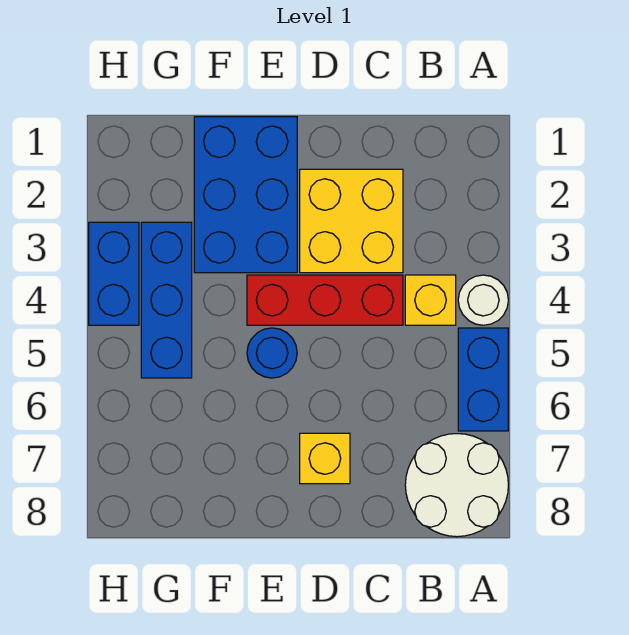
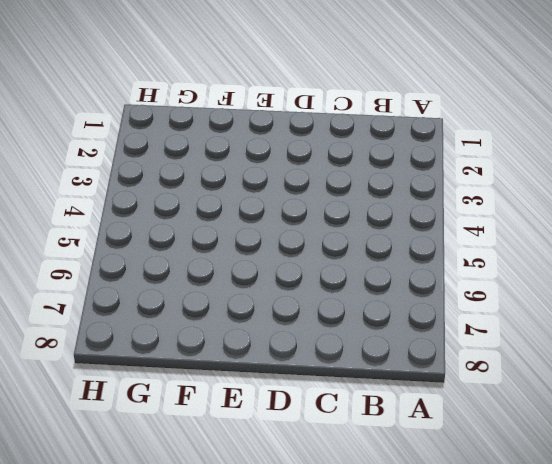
none -> white round brick A4 level 1
none -> blue brick A5:A6 level 1

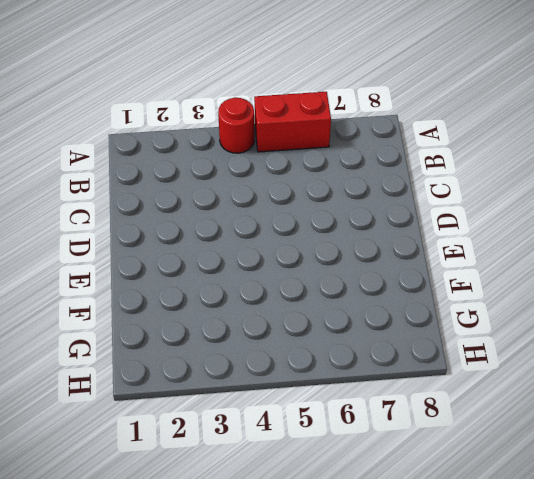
red round brick A4 level 1 -> white round brick A4 level 1
red brick A5:A6 level 1 -> blue brick A5:A6 level 1
none -> white round brick A7:B8 level 1
none -> yellow brick B4 level 1

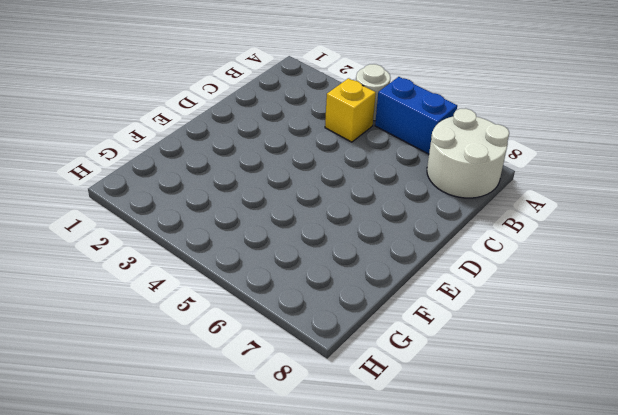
none -> yellow brick C2:D3 level 1
none -> red brick C4:E4 level 1

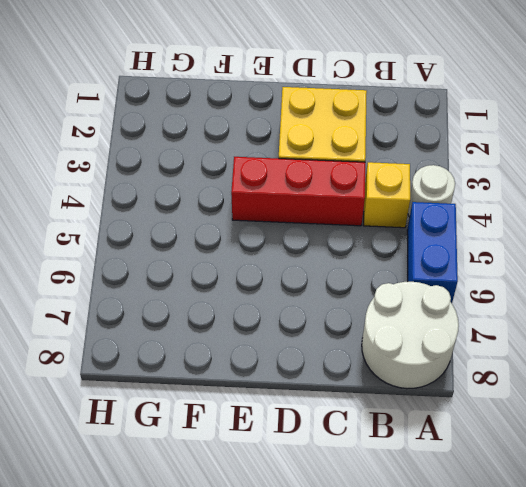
none -> yellow brick D7 level 1
none -> blue brick E1:F3 level 1

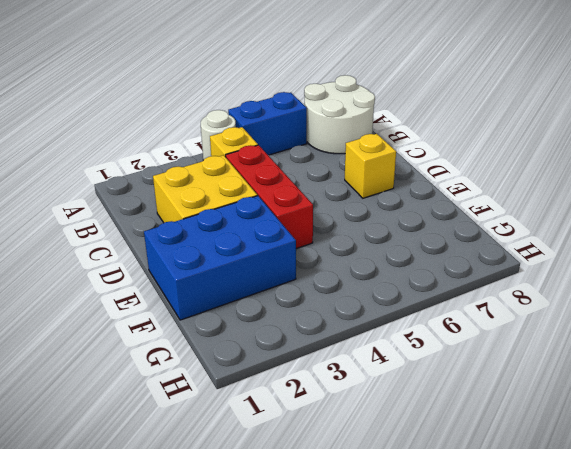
none -> blue round brick E5 level 1
none -> blue brick G3:G5 level 1

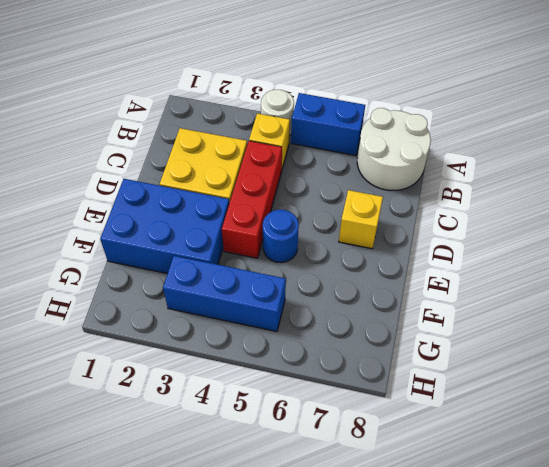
none -> blue brick H3:H4 level 1

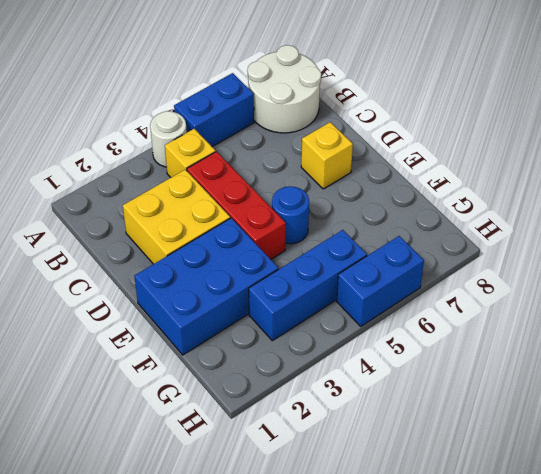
blue brick H5:H6 level 1 -> blue brick H3:H4 level 1

